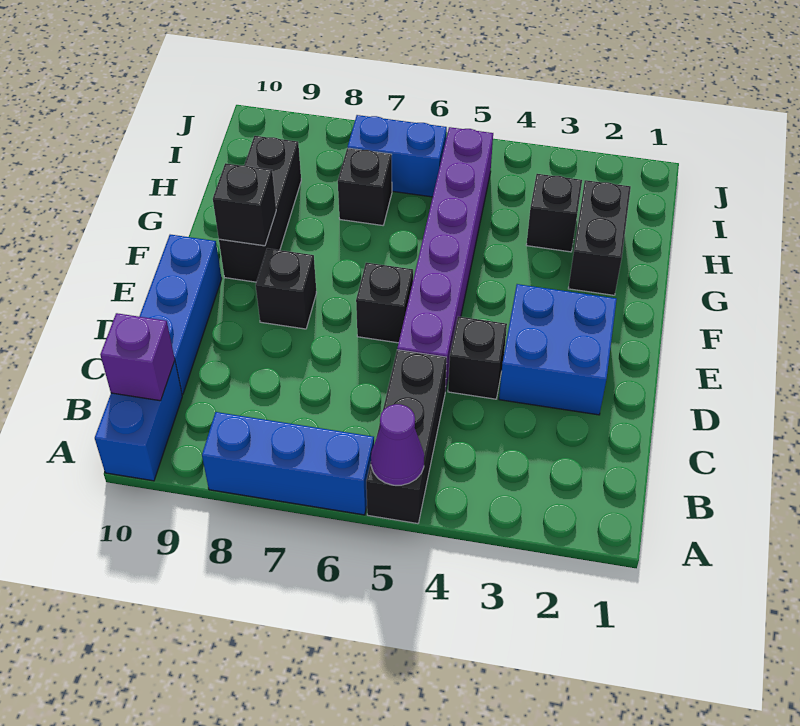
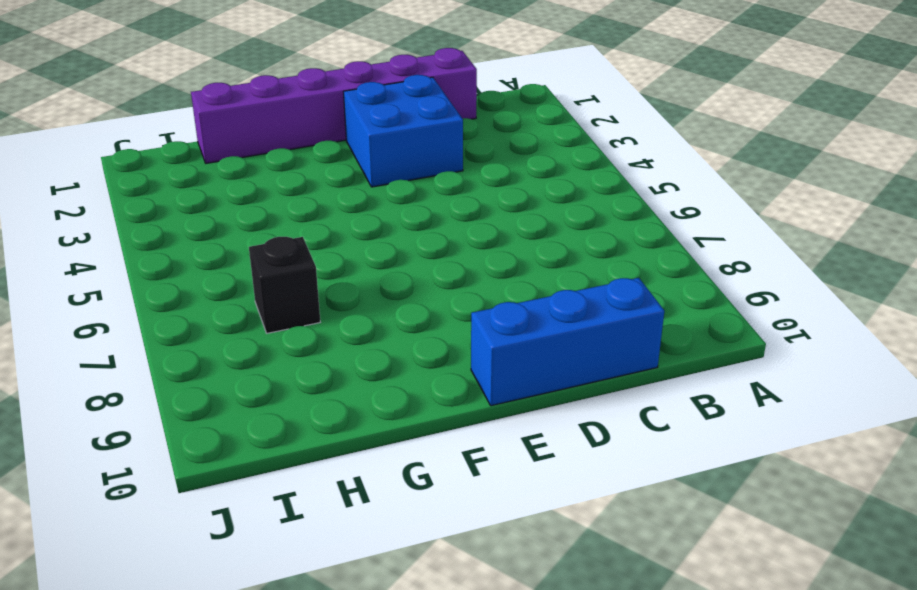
purple brick C1:H1 level 1 -> purple brick D5:I5 level 1
none -> black brick A5:C5 level 1
none -> blue brick A6:A8 level 1
none -> blue brick A10:B10 level 1

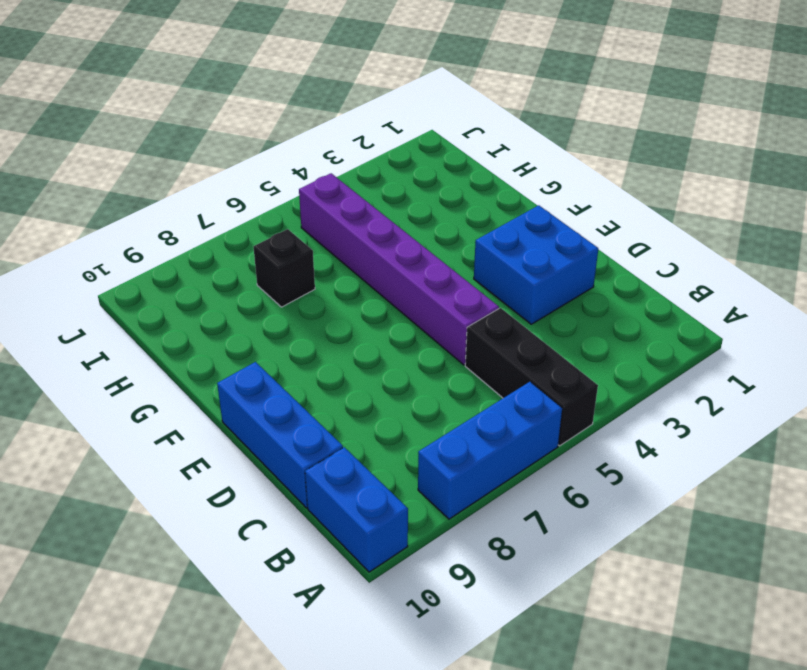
none -> black brick D4 level 1
none -> black brick E6 level 1
none -> black brick E8 level 1

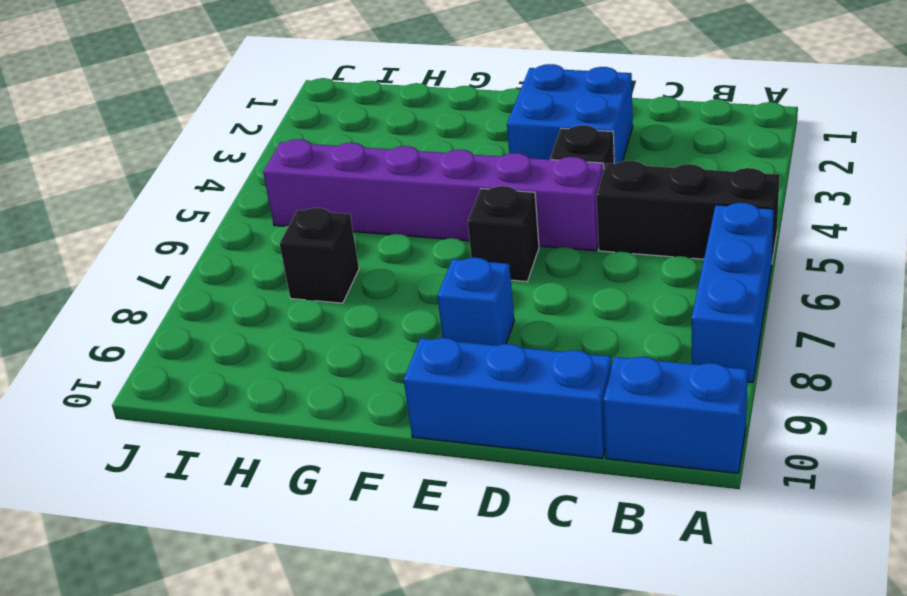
blue brick E8 level 1 -> black brick E8 level 1
none -> black brick F9:H9 level 1
none -> black brick G2:H2 level 1
none -> black brick H3 level 1

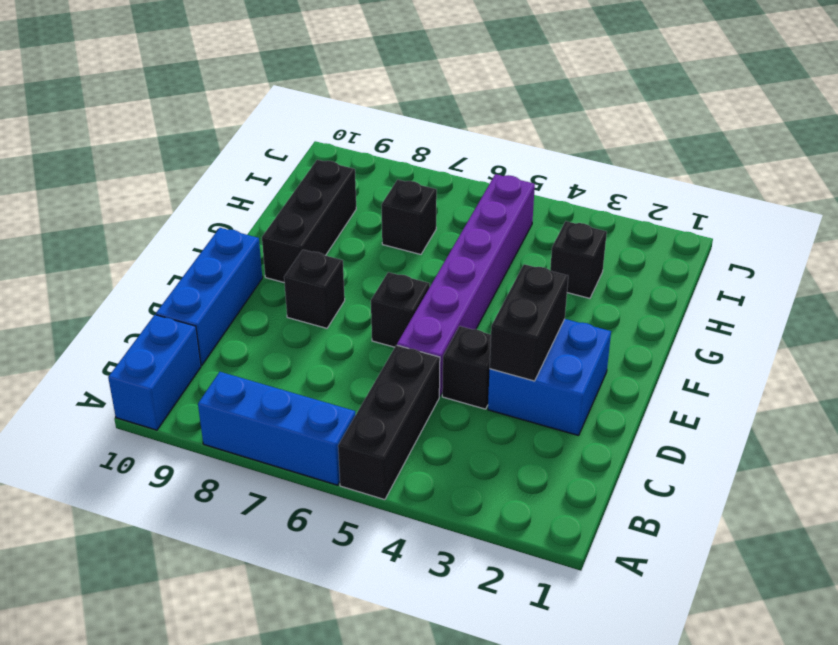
black brick D3:E3 level 2 -> black brick G2:H2 level 1
none -> blue brick I6:I7 level 1
none -> purple cone A5 level 2
none -> purple brick B10 level 2

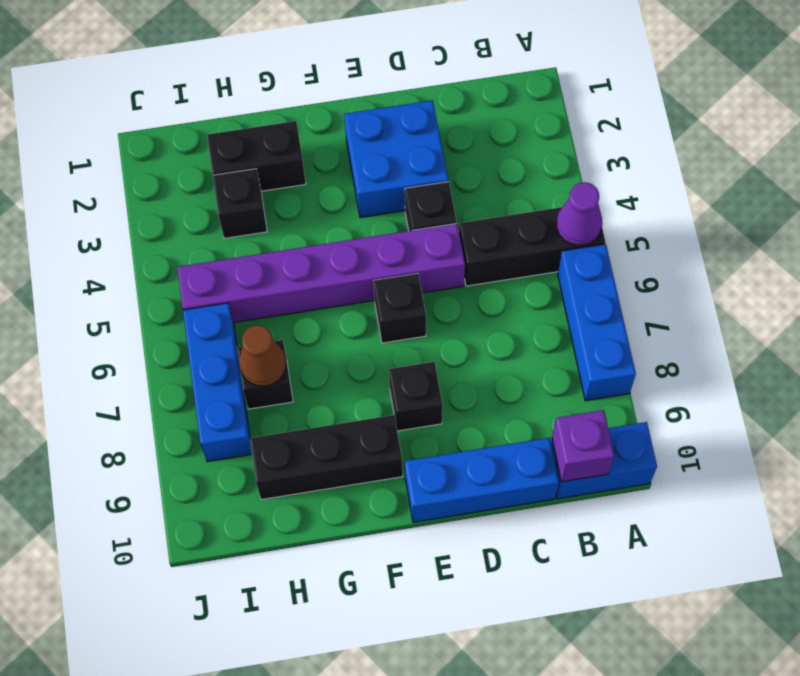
brown cone H7 level 2 -> none
blue brick I6:I8 level 1 -> blue brick I6:I7 level 1
none -> black brick F9 level 2

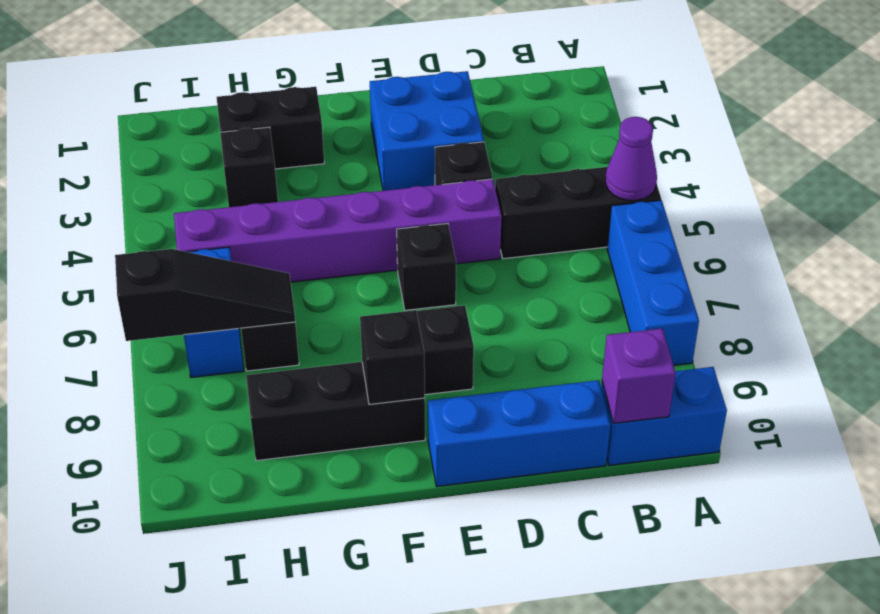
black slope H7:J7 level 2 top J -> none

